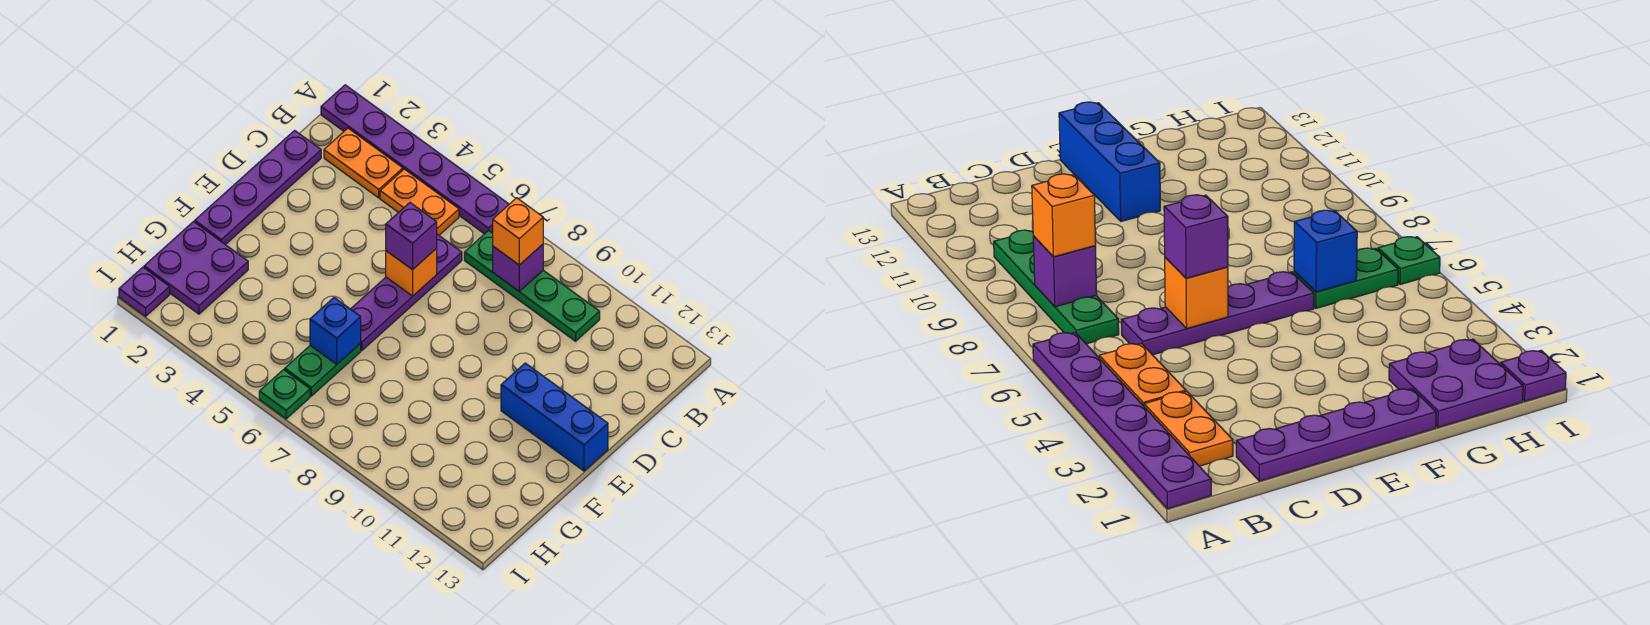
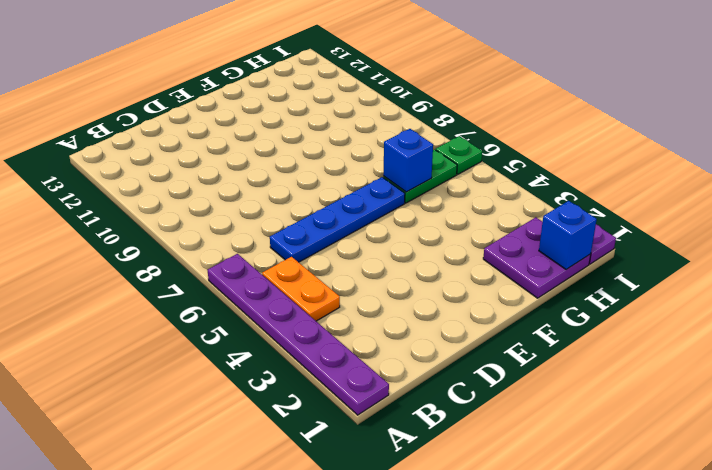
blue plate C6:F6 level 1 -> purple plate C6:F6 level 1
blue brick H1 level 2 -> none
none -> orange plate B2:B3 level 1
none -> green plate B7:B10 level 1
none -> purple plate C1:F1 level 1

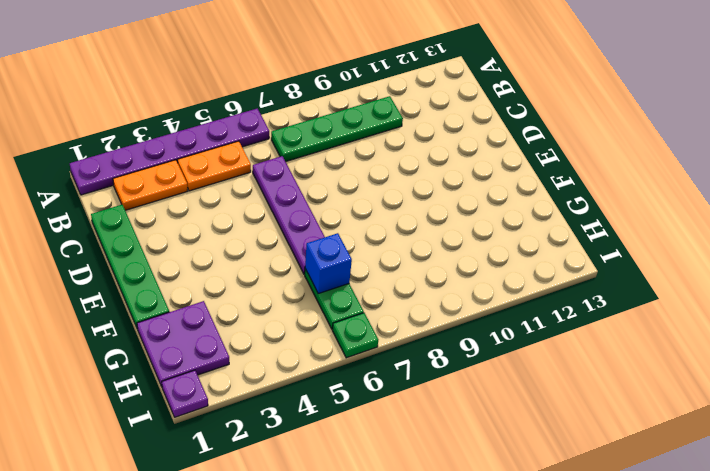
green plate C1:F1 level 1 -> purple plate C1:F1 level 1
none -> blue brick E11:E13 level 1
none -> purple brick B8 level 2
none -> orange brick D6 level 2

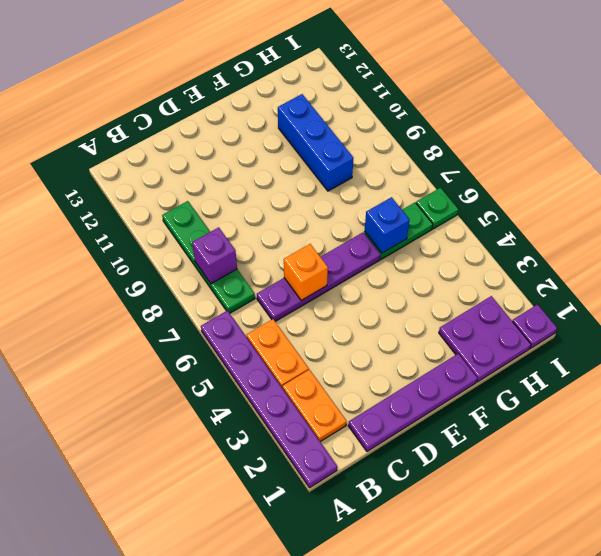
blue brick G9:G11 level 1 -> blue brick E11:E13 level 1
none -> orange brick B8 level 3
none -> purple brick D6 level 3

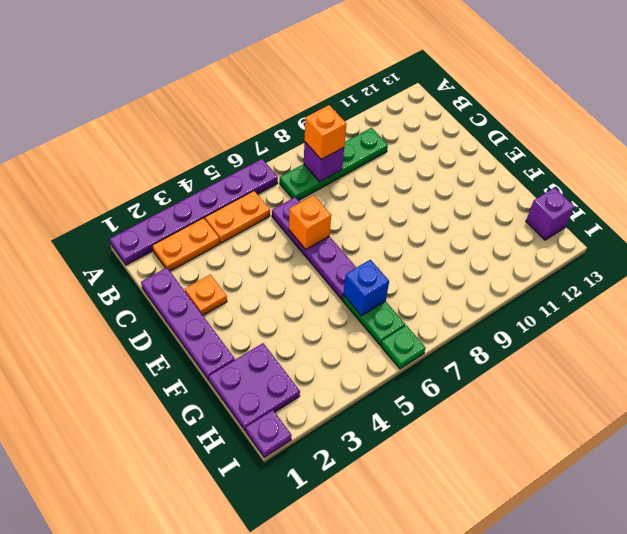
orange plate D2 level 1 -> none
purple brick H13 level 1 -> purple brick D6 level 3
none -> blue brick E11:E13 level 1

